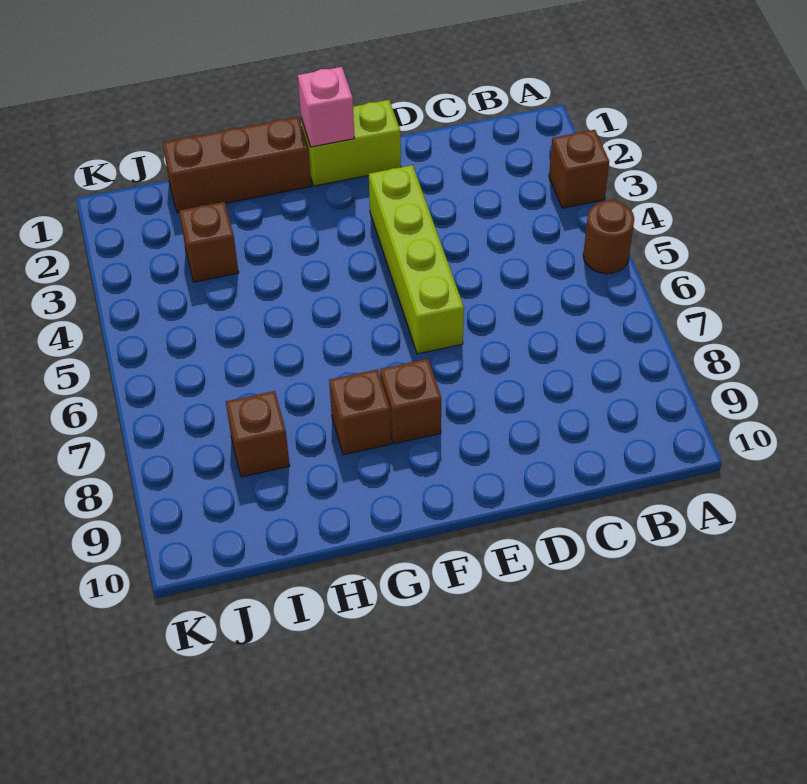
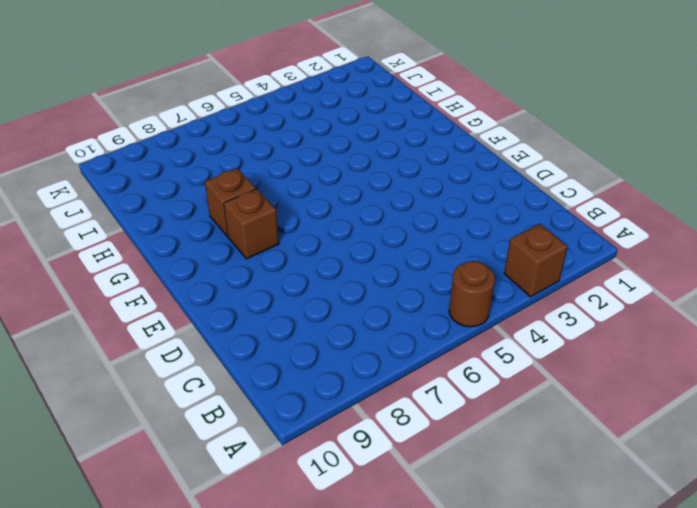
none -> lime brick E1:F1 level 1
none -> lime brick E3:E6 level 1

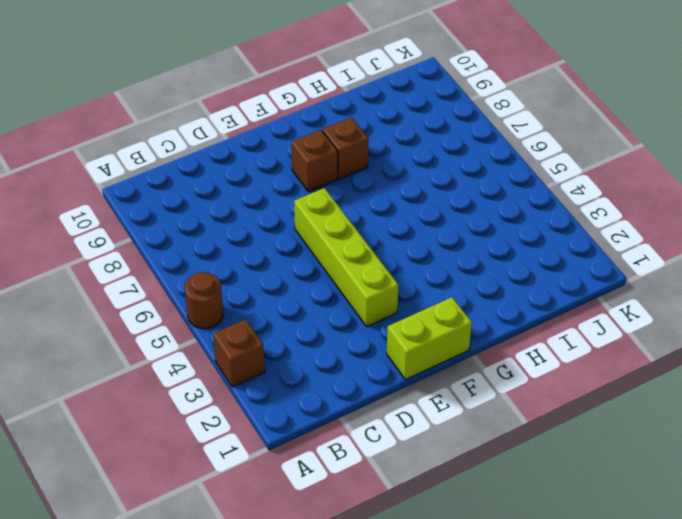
none -> brown brick G1:I1 level 1
none -> brown brick I3 level 1

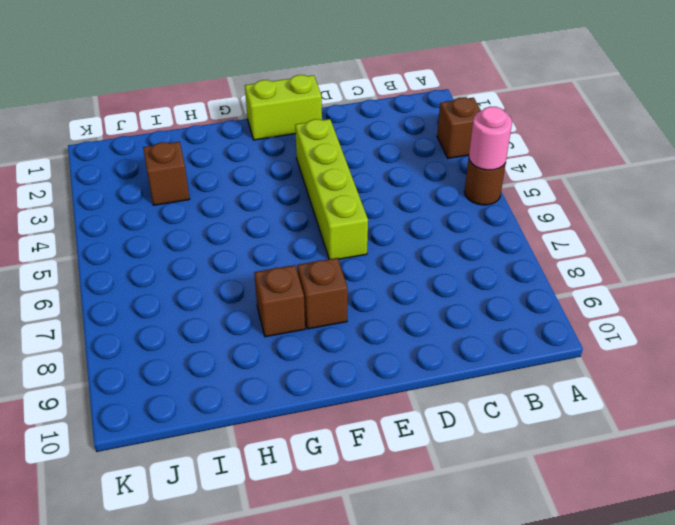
pink round brick A5 level 2 -> none
none -> brown brick G1:I1 level 1
none -> brown brick I8 level 1

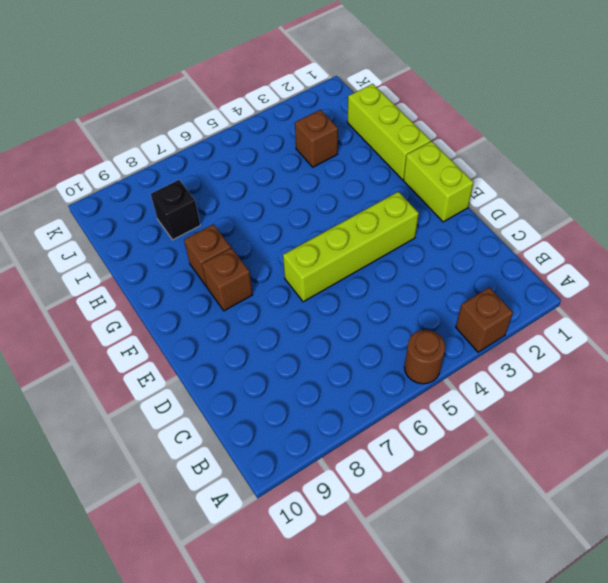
lime brick G1:I1 level 1 -> brown brick G1:I1 level 1
black brick I8 level 1 -> brown brick I8 level 1
none -> pink brick F1 level 2

